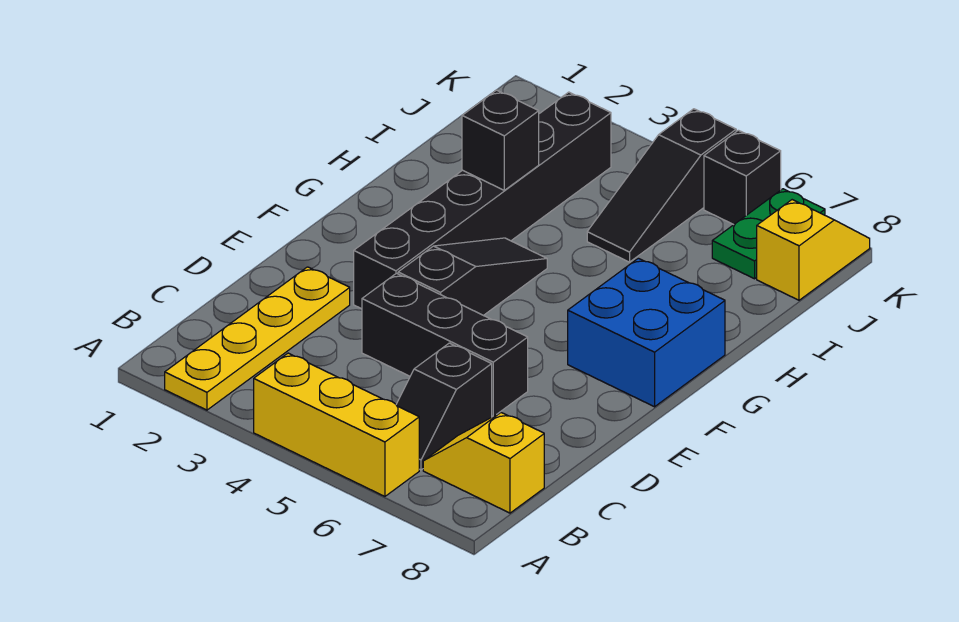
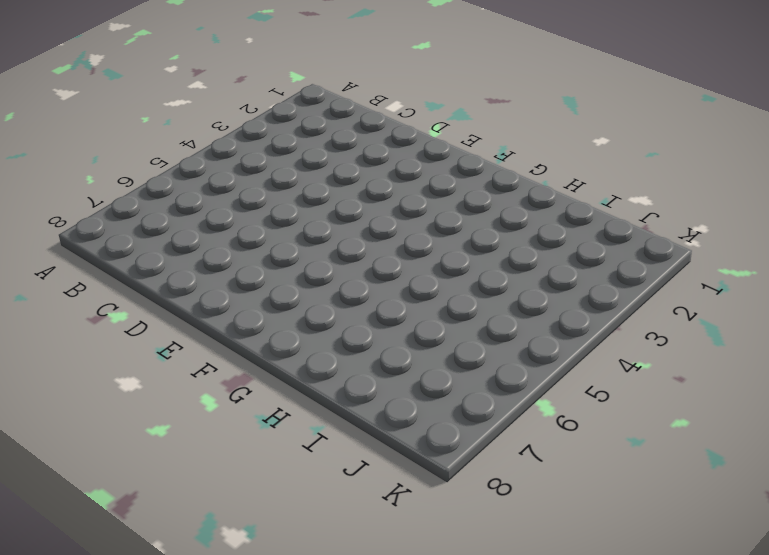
none -> yellow plate A2:D2 level 1
none -> yellow brick A4:A6 level 1
none -> black slope B6:C6 level 1 top C

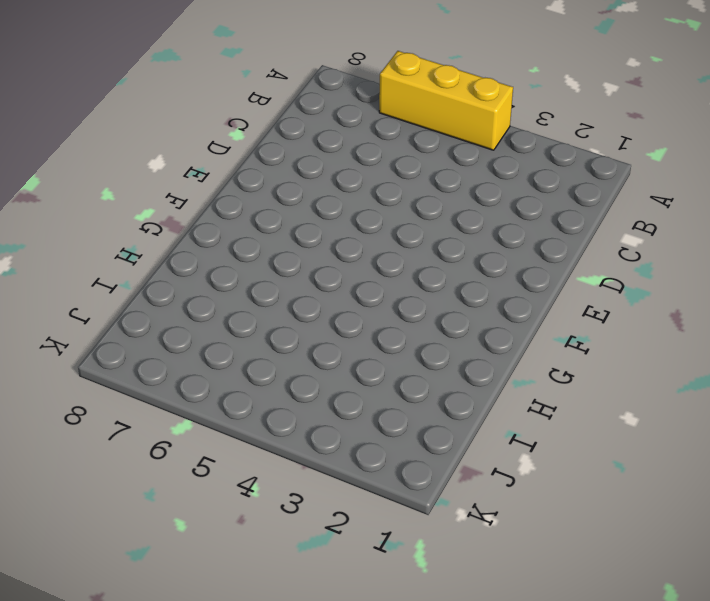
none -> yellow plate A2:D2 level 1
none -> black slope B6:C6 level 1 top C
none -> yellow slope B7:B8 level 1 top 8

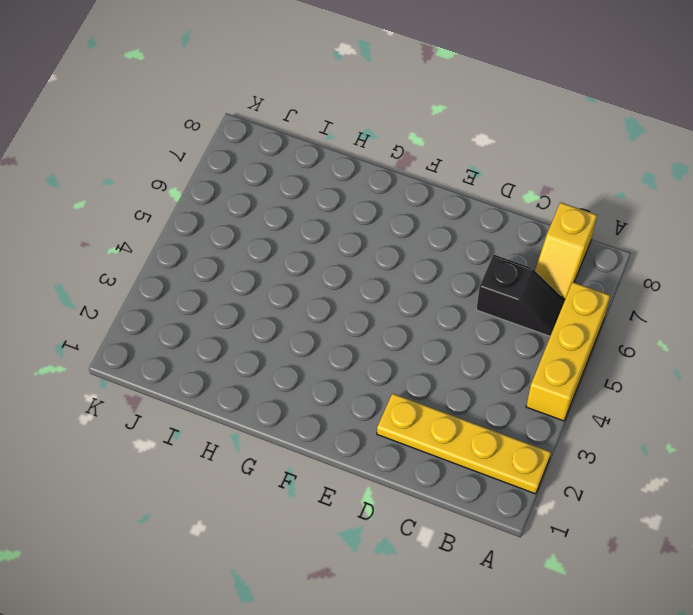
none -> black brick D4:D6 level 1
none -> black brick E3:J3 level 1
none -> black slope E4:G4 level 1 top E

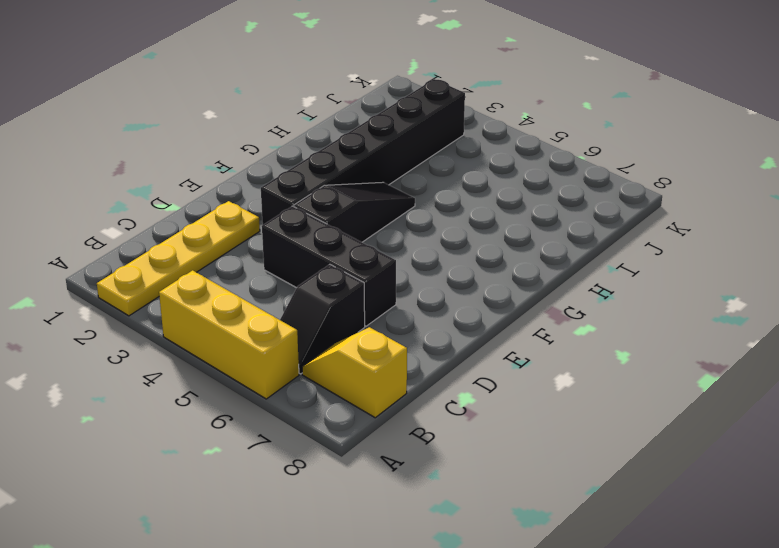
none -> blue brick F7:G8 level 1
none -> black slope I5:K5 level 1 top K
none -> green plate J7:K7 level 1

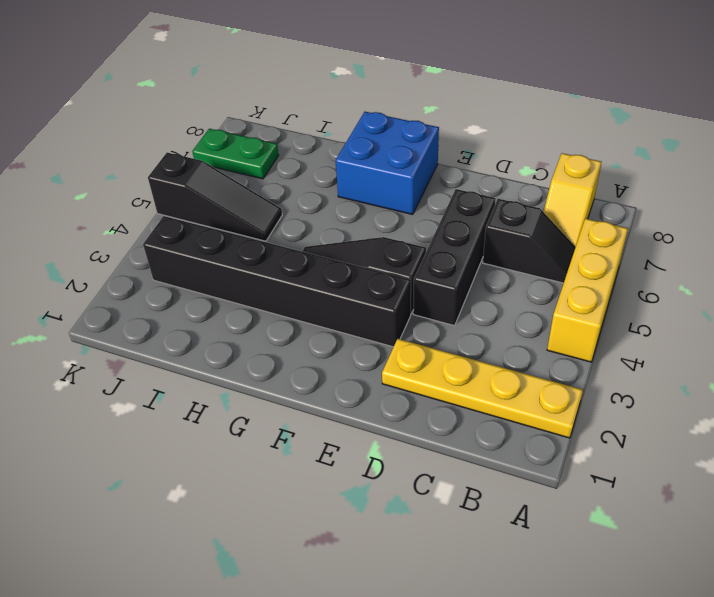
none -> yellow slope J8:K8 level 1 top J
none -> black brick K6 level 1
none -> black brick H3 level 2

